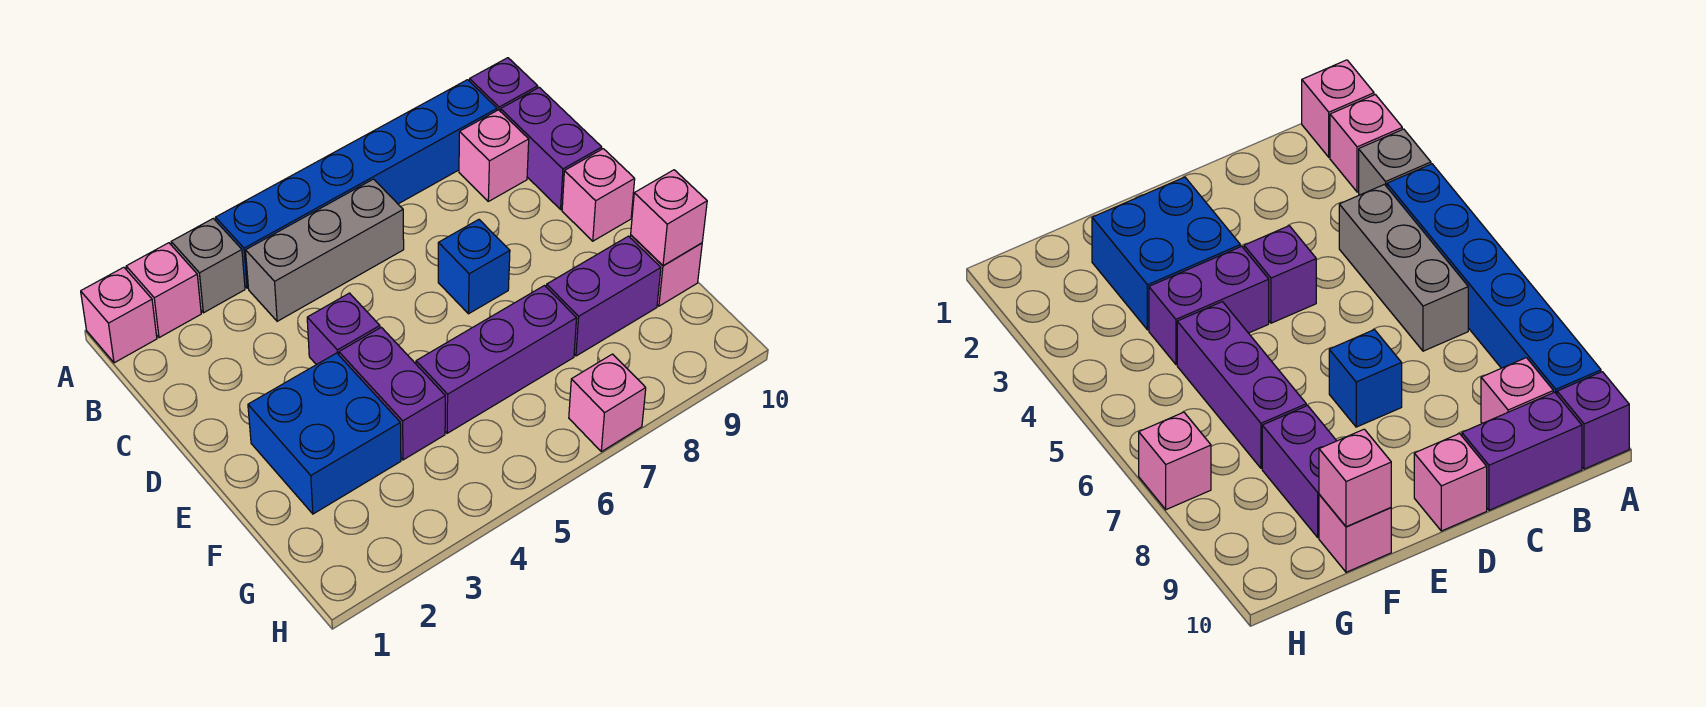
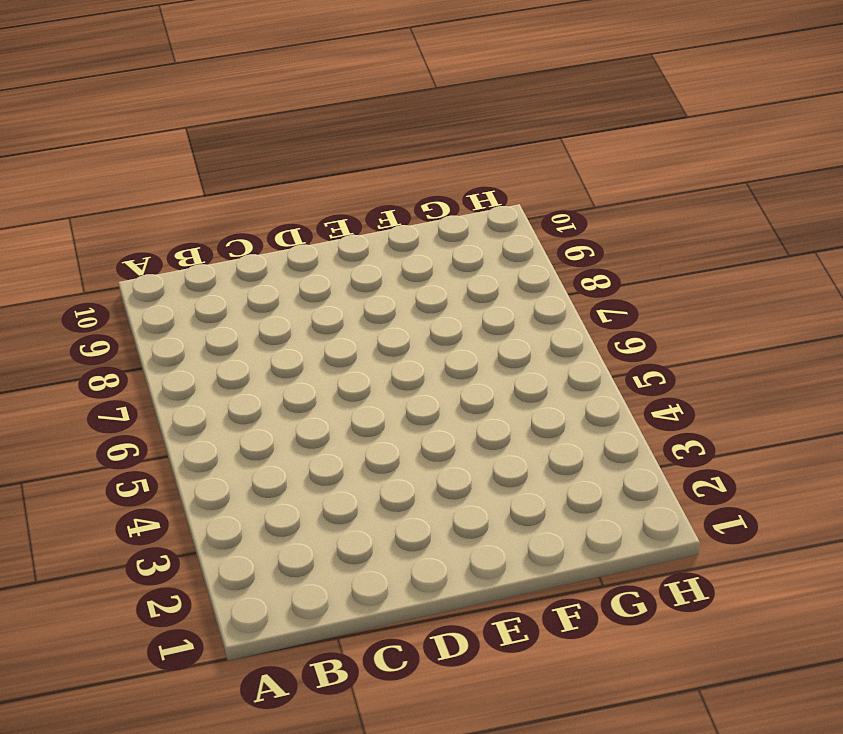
none -> pink brick A1 level 1
none -> pink brick A2 level 1
none -> grey brick A3 level 1

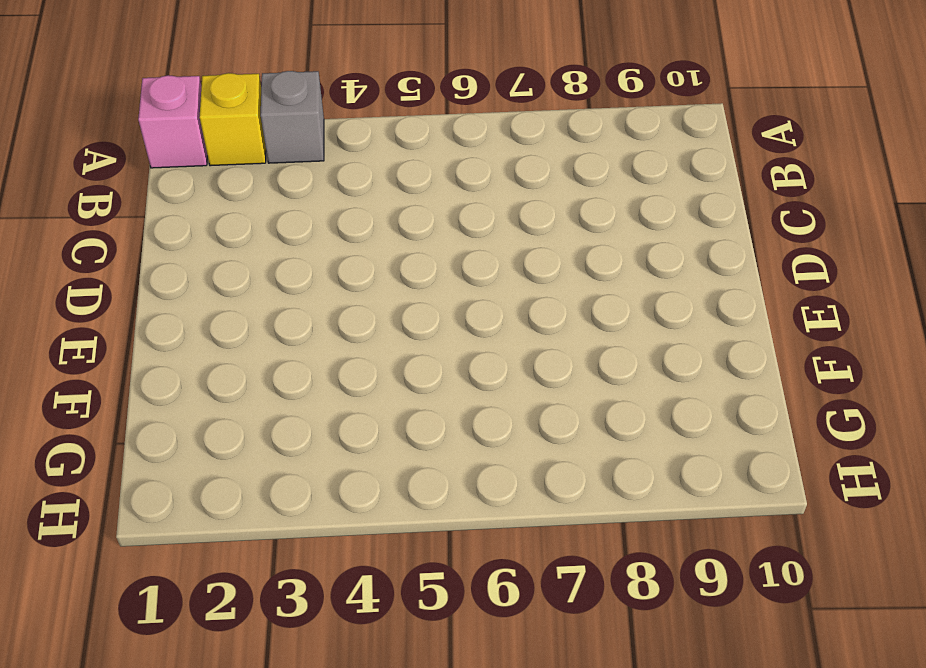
yellow brick A2 level 1 -> pink brick A2 level 1
none -> blue brick A4:A9 level 1
none -> purple brick A10 level 1
none -> grey brick B4:B6 level 1

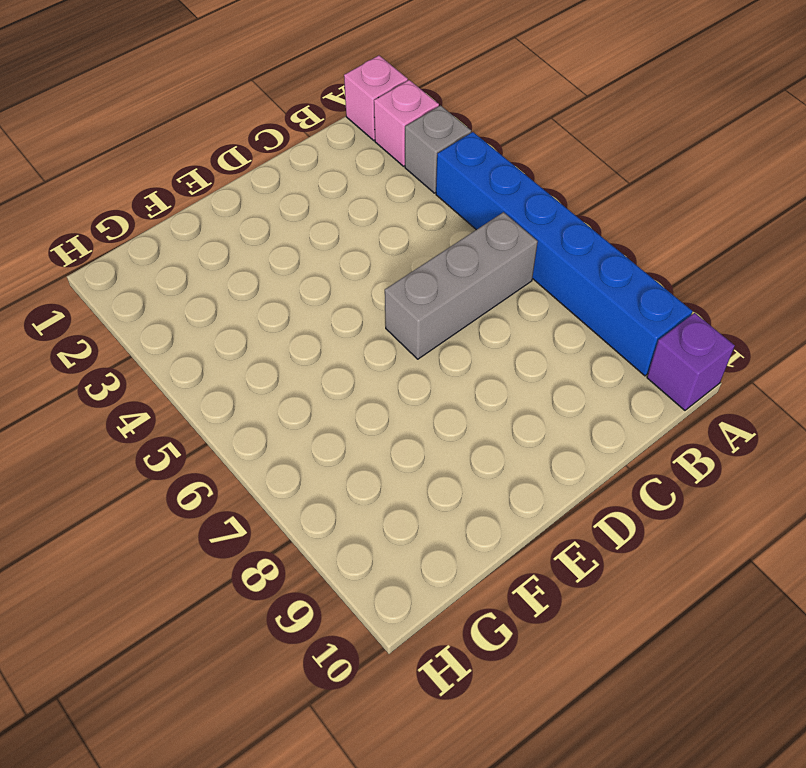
grey brick B6:D6 level 1 -> grey brick B4:B6 level 1
none -> pink brick B9 level 1
none -> purple brick B10:C10 level 1
none -> purple brick D4 level 1

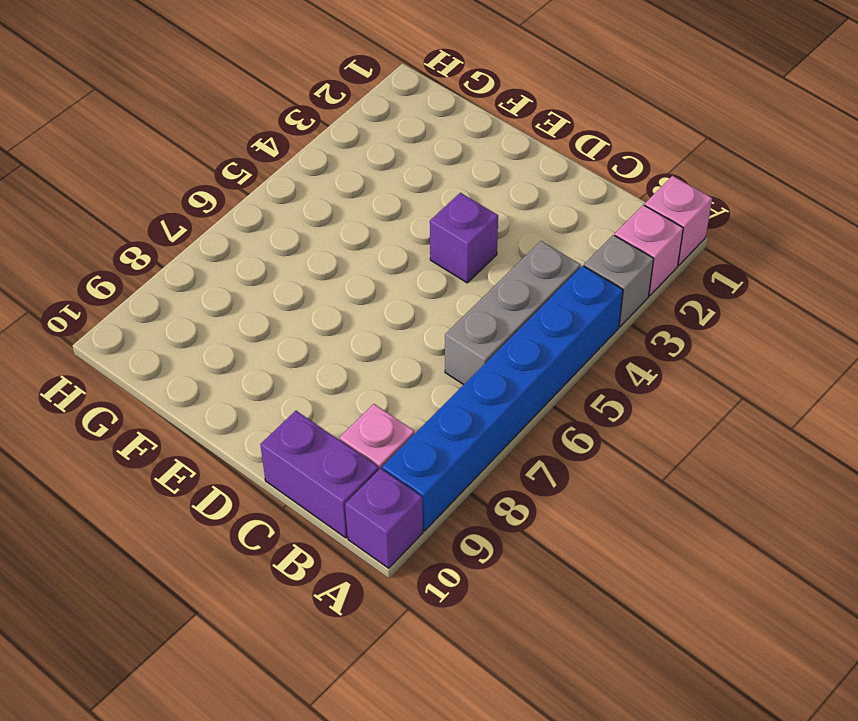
none -> blue brick D7 level 1
none -> pink brick D10 level 1
none -> blue brick E2:F3 level 1

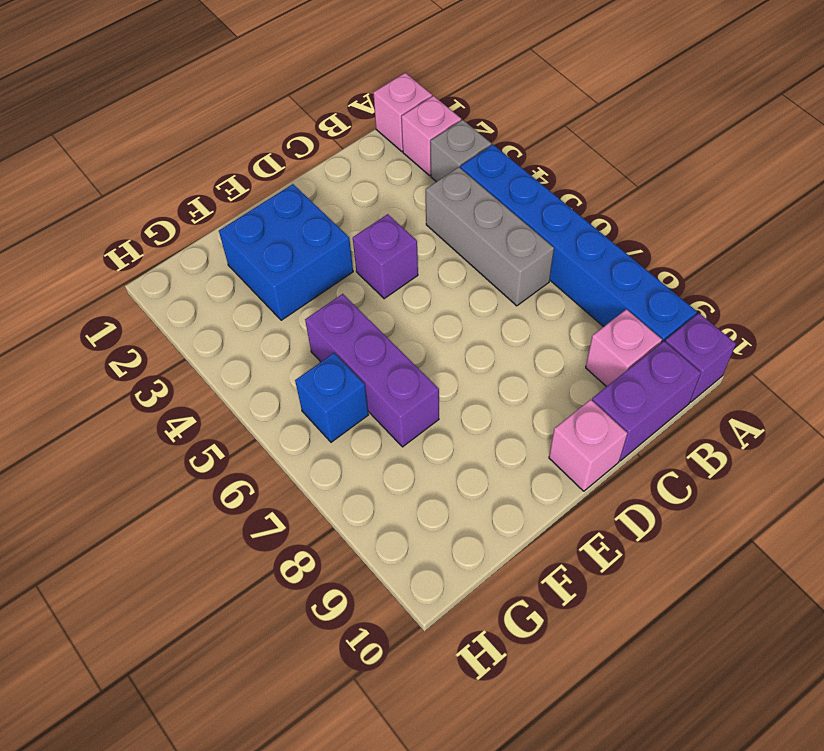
blue brick G6 level 1 -> blue brick D7 level 1
none -> purple brick E4:F4 level 1
none -> purple brick F8:F9 level 1
none -> pink brick F10 level 1

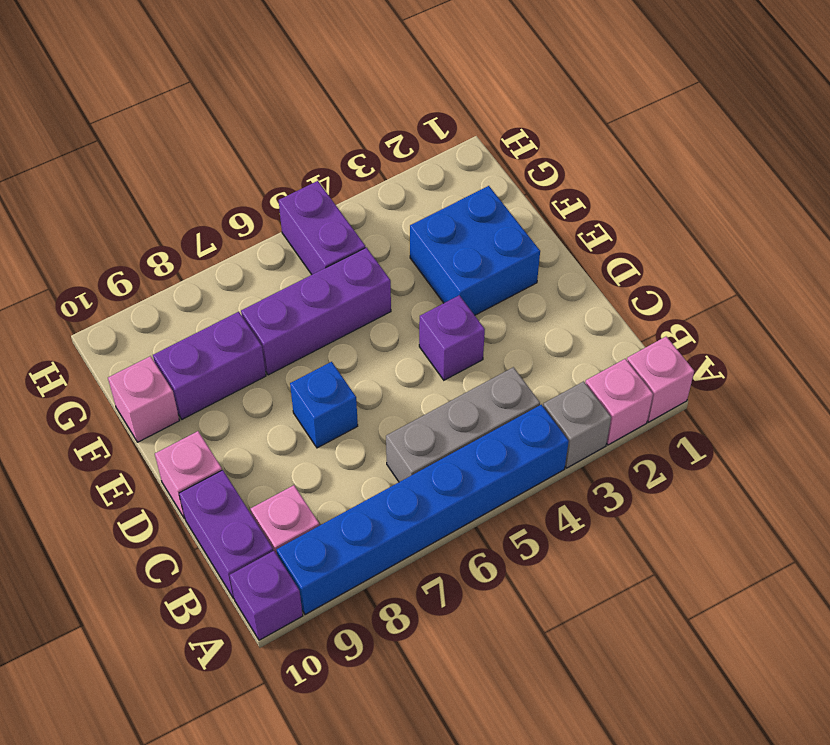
purple brick G5:H5 level 1 -> purple brick E4:F4 level 1
none -> pink brick H7 level 1
none -> pink brick F10 level 2

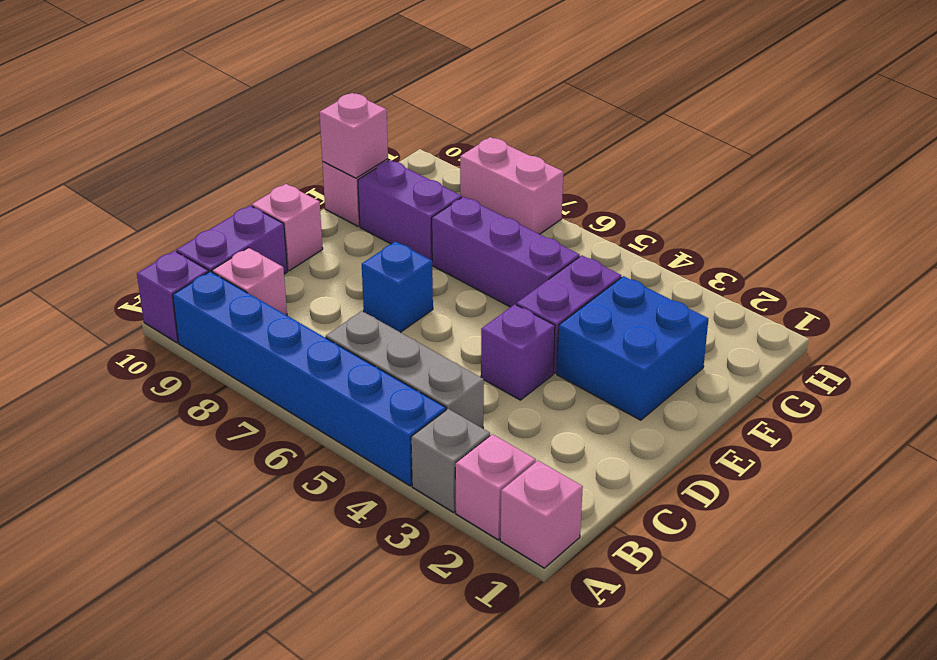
pink brick H7:H8 level 1 -> pink brick H7 level 1

